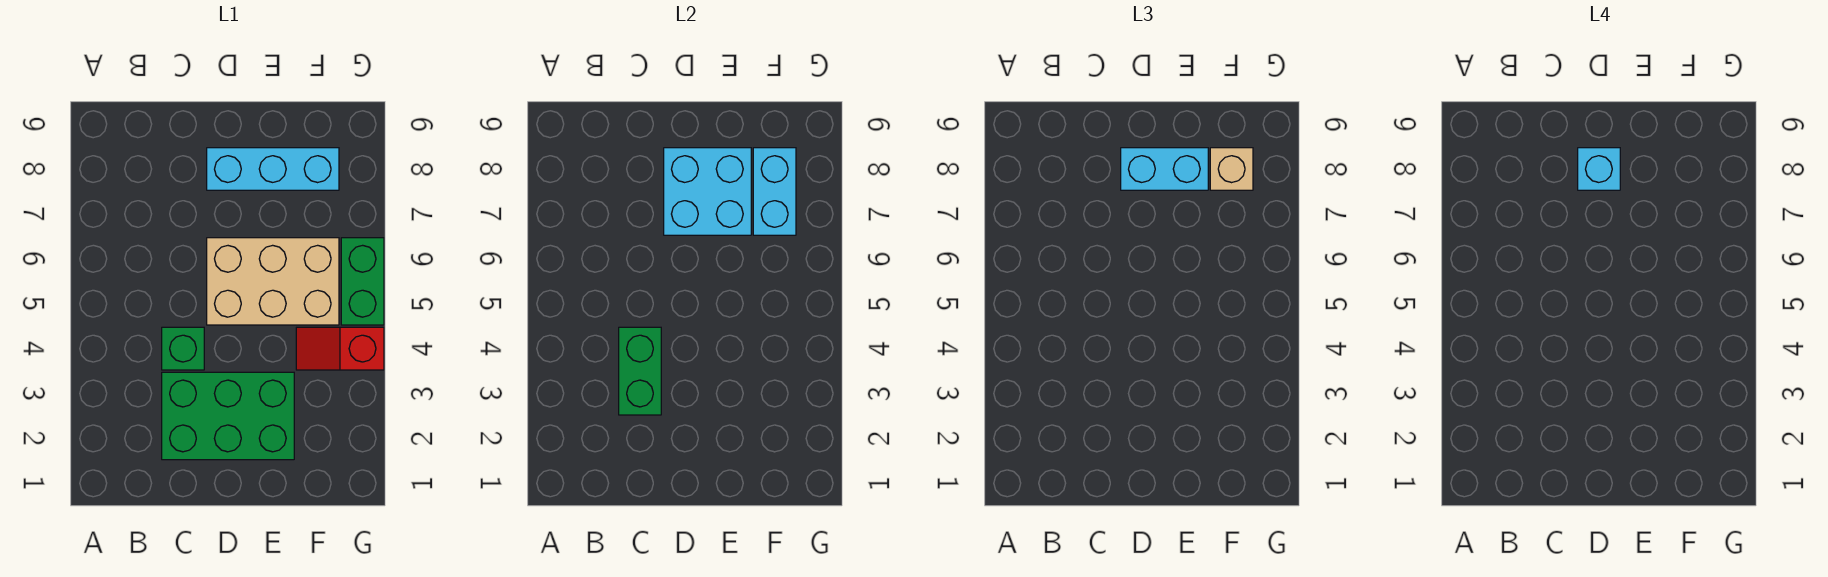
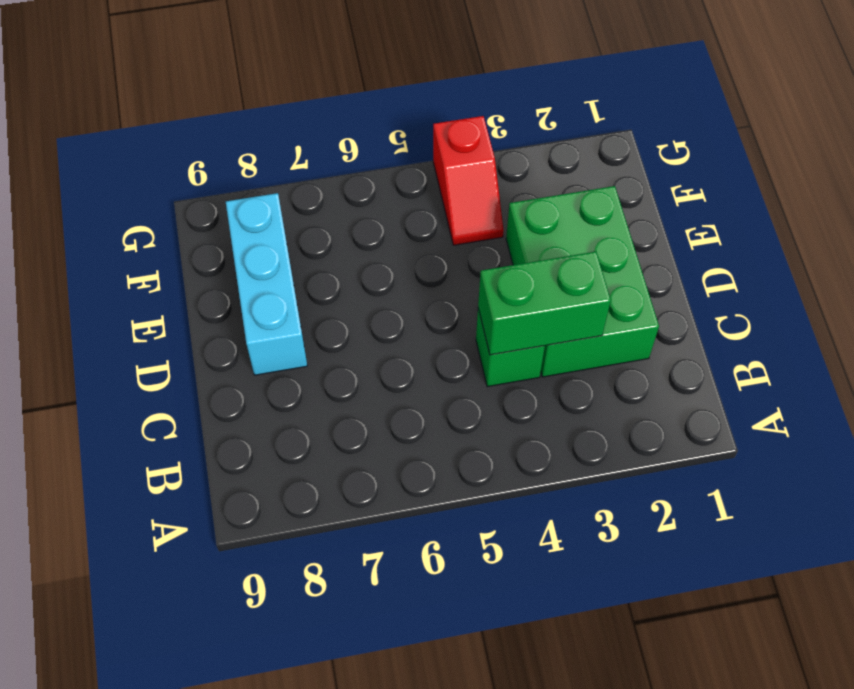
none -> tan brick D5:F6 level 1
none -> green brick G5:G6 level 1
none -> cyan brick D7:E8 level 2

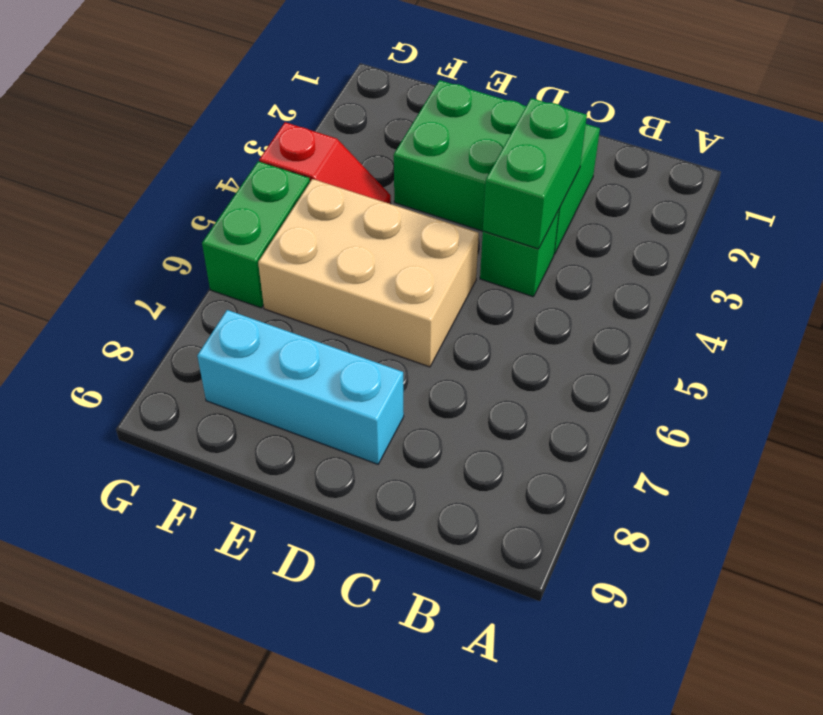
none -> cyan brick D7:E8 level 2
none -> cyan brick F7:F8 level 2
none -> cyan brick D8:E8 level 3

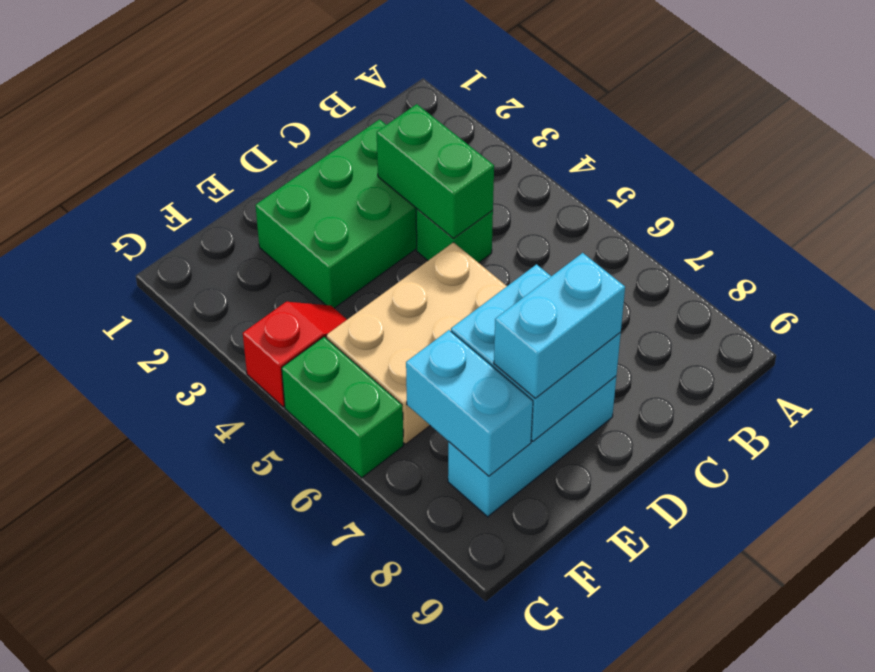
none -> tan brick F8 level 3
none -> cyan brick D8 level 4

